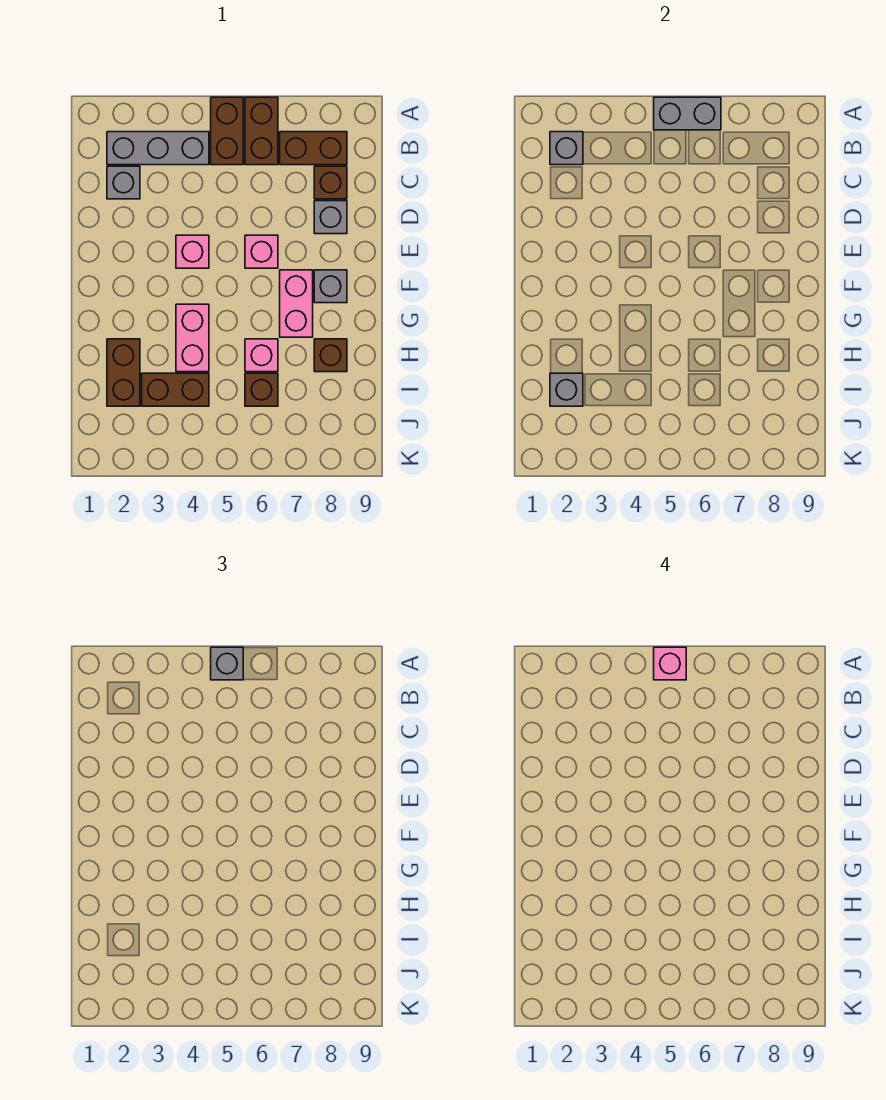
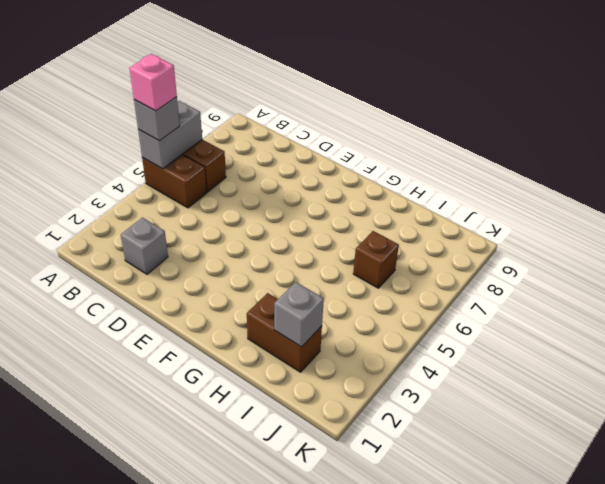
none -> grey brick B2:B4 level 1
none -> brown brick B7:B8 level 1
none -> brown brick C8 level 1

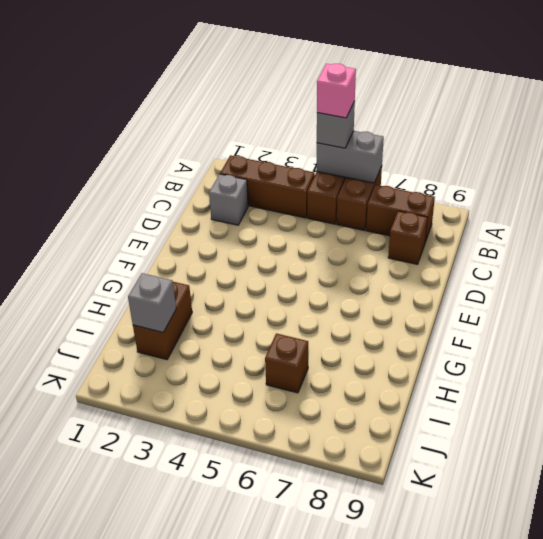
brown brick B2:B4 level 1 -> grey brick B2:B4 level 1
none -> grey brick D8 level 1
none -> pink brick E4 level 1
none -> pink brick E6 level 1

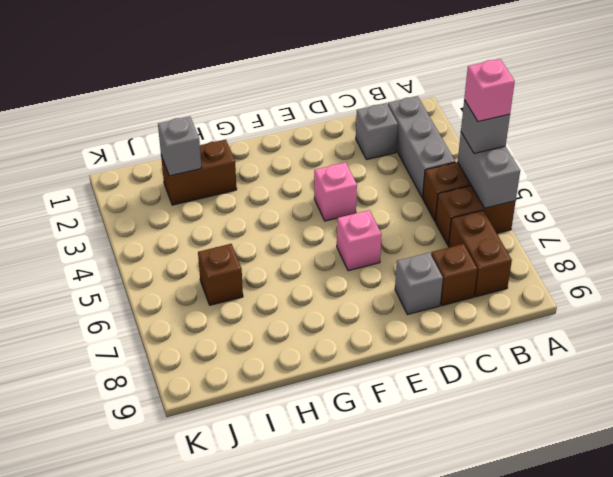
none -> pink brick F7:G7 level 1
none -> grey brick F8 level 1
none -> pink brick G4:H4 level 1

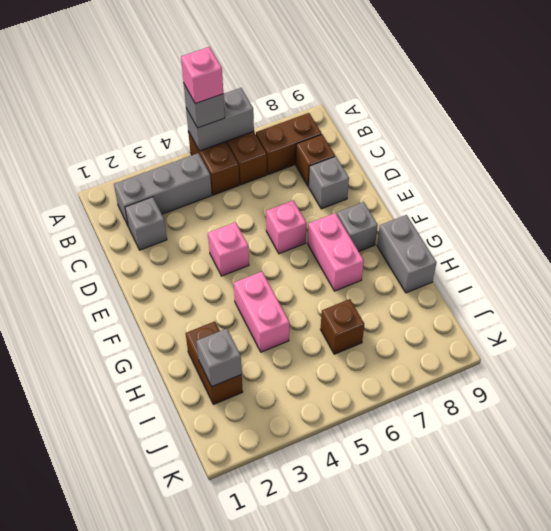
grey brick G9:H9 level 1 -> none
none -> pink brick H6 level 1
none -> brown brick H8 level 1
none -> brown brick I3:I4 level 1

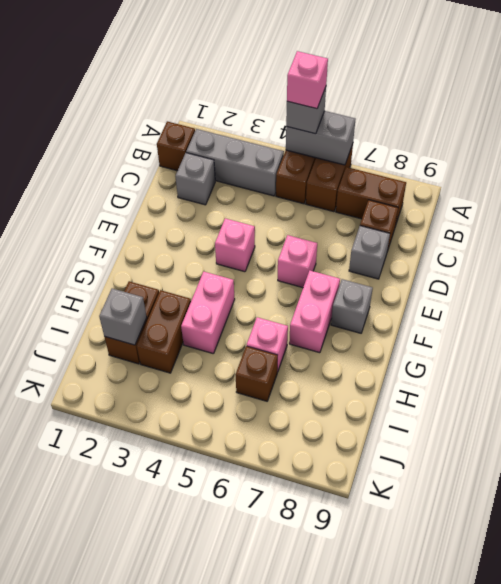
brown brick B1 level 1 -> brown brick H8 level 1
brown brick H3:I3 level 1 -> brown brick I3:I4 level 1
none -> grey brick B2 level 2

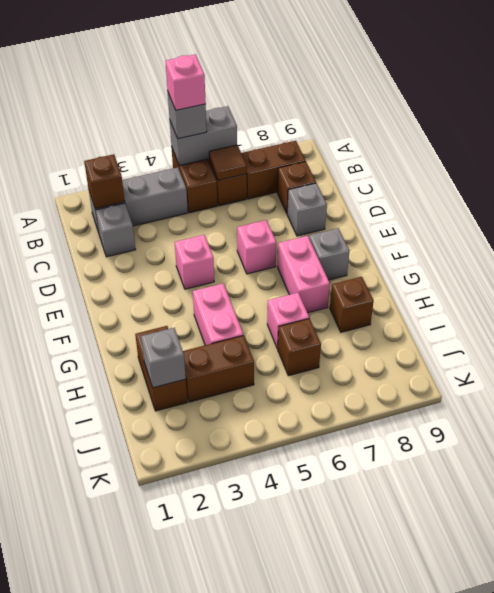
brown brick B2 level 2 -> grey brick B2 level 2
brown tile B6 level 2 -> none

